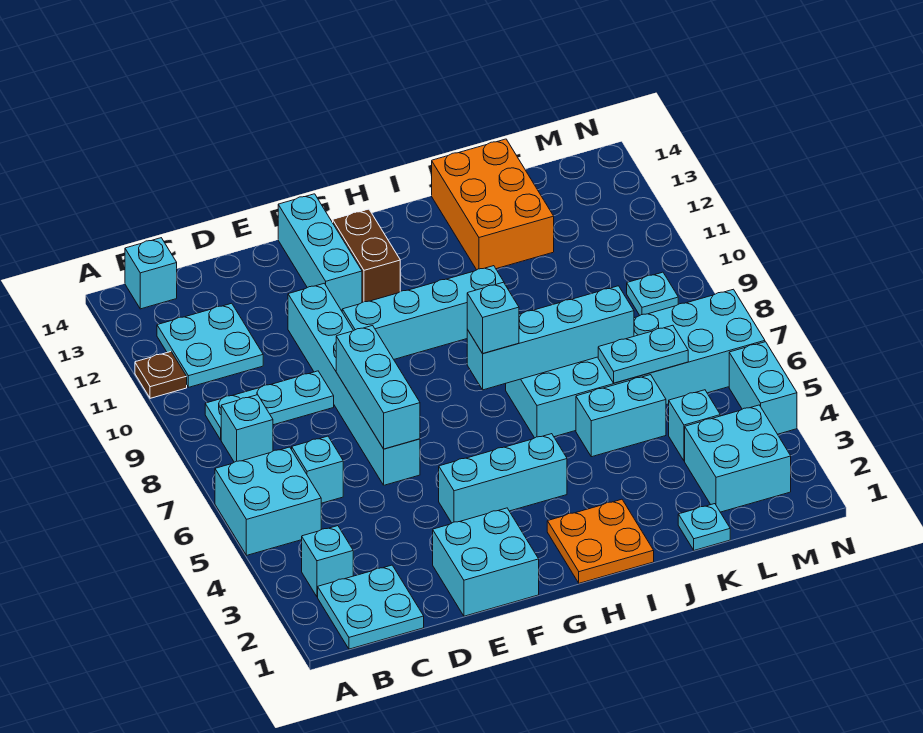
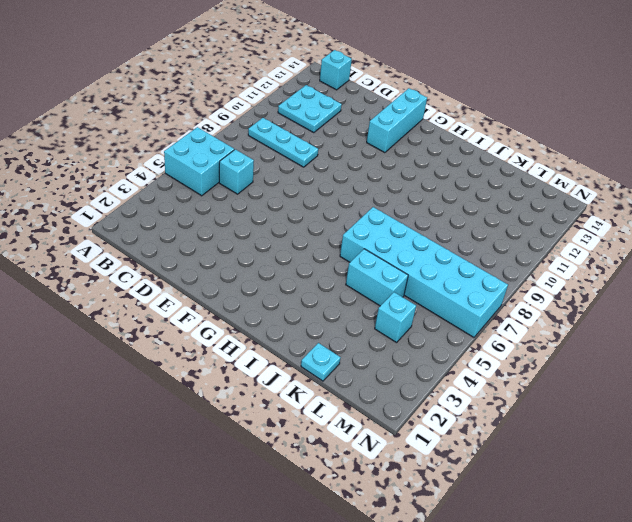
none -> brown plate A11 level 1
none -> cyan plate B1:C2 level 1
none -> cyan brick B3 level 1

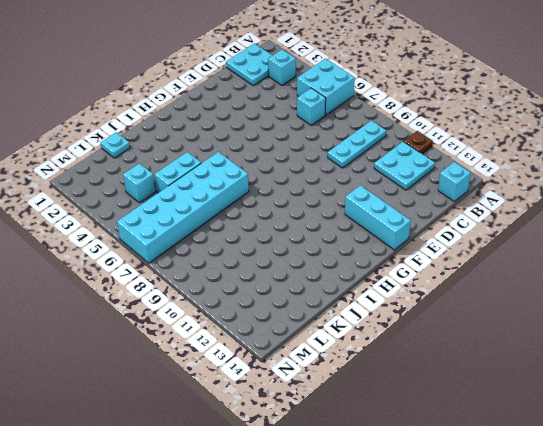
none -> cyan brick B8 level 1
none -> cyan brick E1:F2 level 1
none -> cyan brick E6:E11 level 1

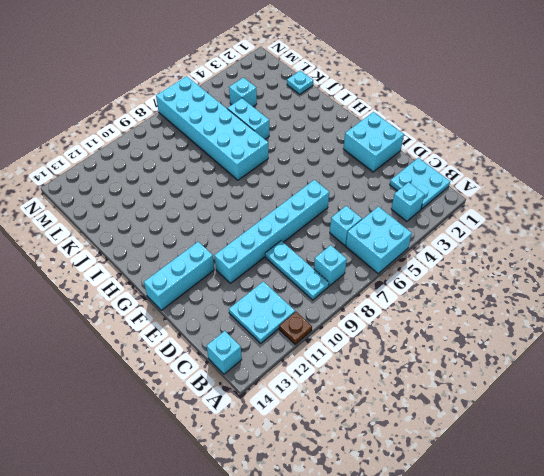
none -> cyan brick F4:H4 level 1
none -> cyan brick F10:I10 level 1
none -> brown brick G12:G13 level 1

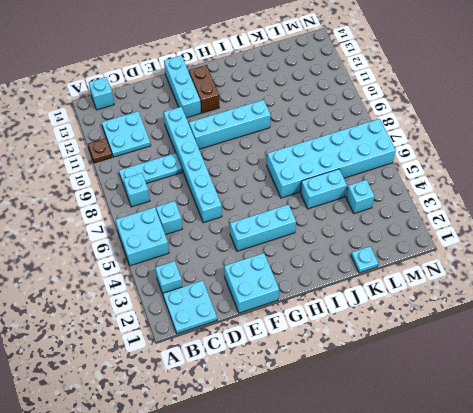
none -> orange plate H1:I2 level 1
none -> orange brick J12:K14 level 1
none -> cyan brick L2:M3 level 1

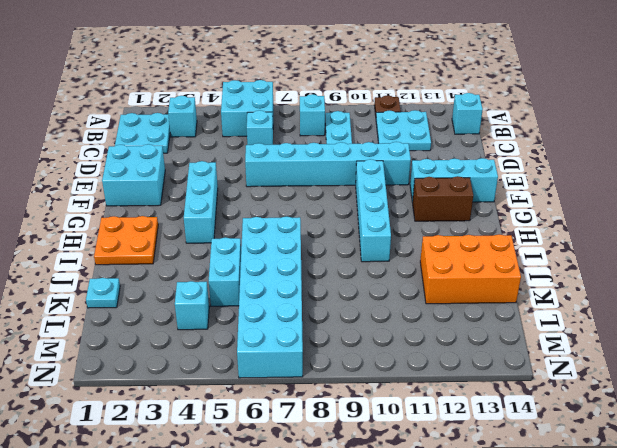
none -> cyan brick L2:M3 level 1
none -> cyan plate M9 level 1
none -> cyan brick N4:N5 level 1

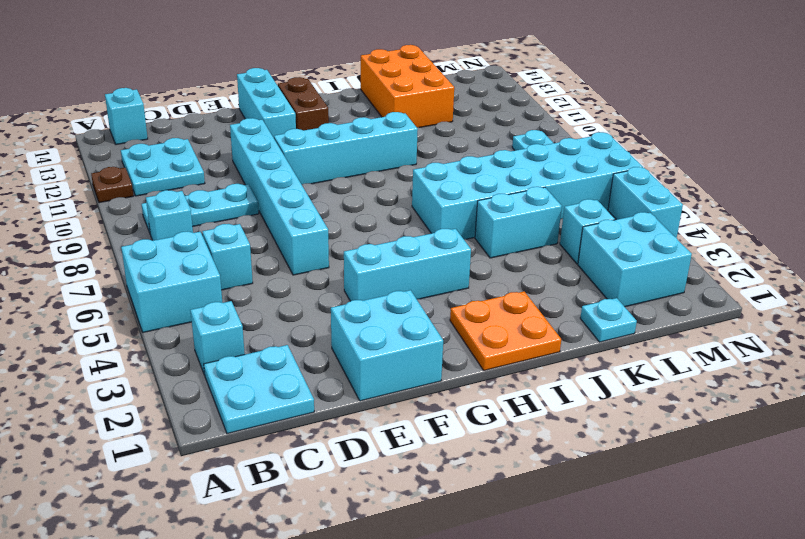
none -> cyan brick E6:E8 level 2
none -> cyan brick H7:K7 level 2
none -> cyan plate K6:L6 level 2

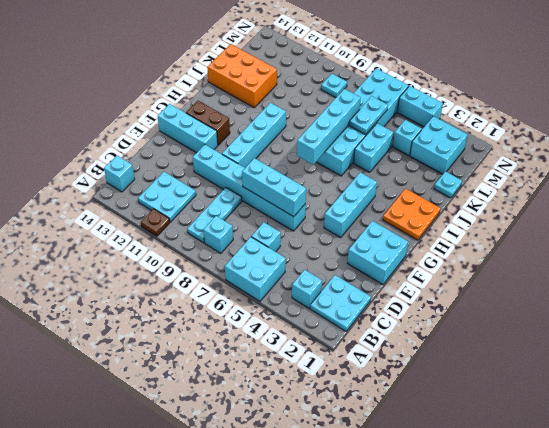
none -> cyan brick H7 level 3

